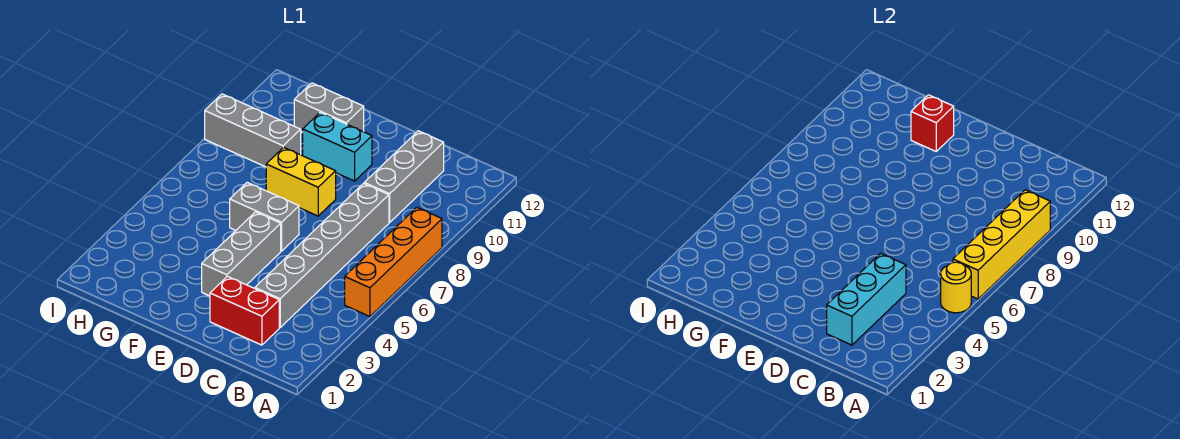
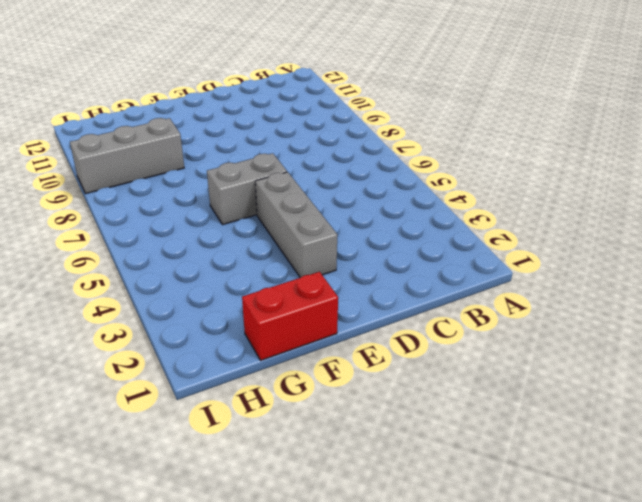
red brick F1:G1 level 1 -> red brick C2:D2 level 1
none -> orange brick A5:A8 level 1
none -> grey brick C3:C8 level 1
none -> grey brick C9:C11 level 1

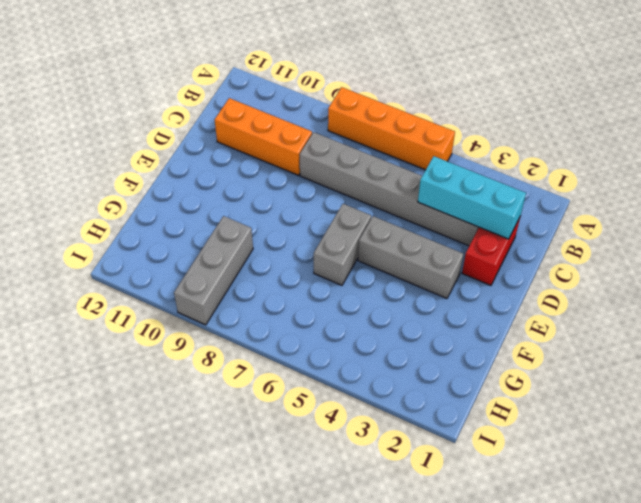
orange brick C9:C11 level 1 -> grey brick C9:C11 level 1
none -> yellow brick E8:F8 level 1
none -> cyan brick E10:F10 level 1
none -> grey brick F11:G11 level 1

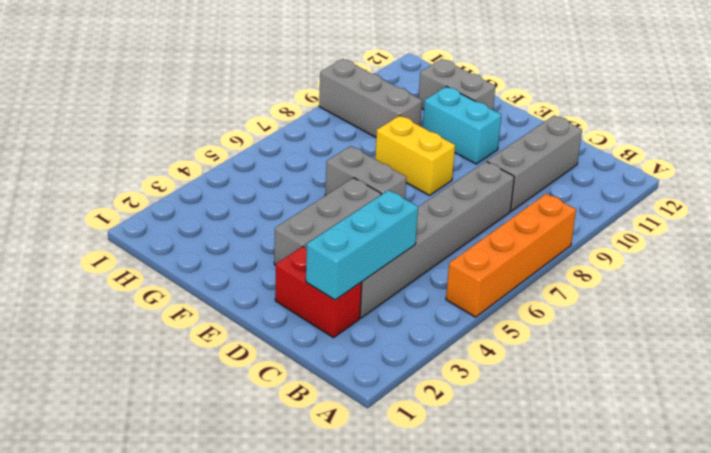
none -> yellow round brick A5 level 2
none -> yellow brick A6:A9 level 2
none -> red brick F11 level 2

